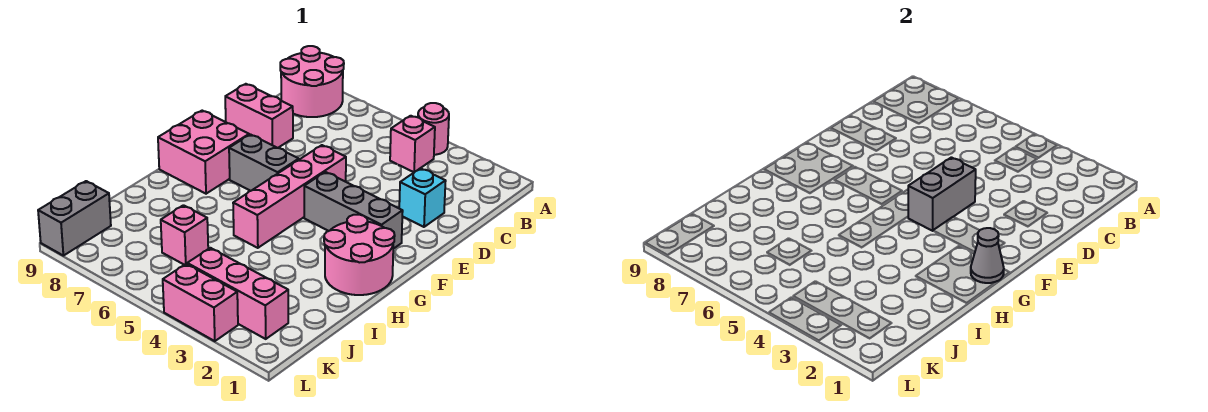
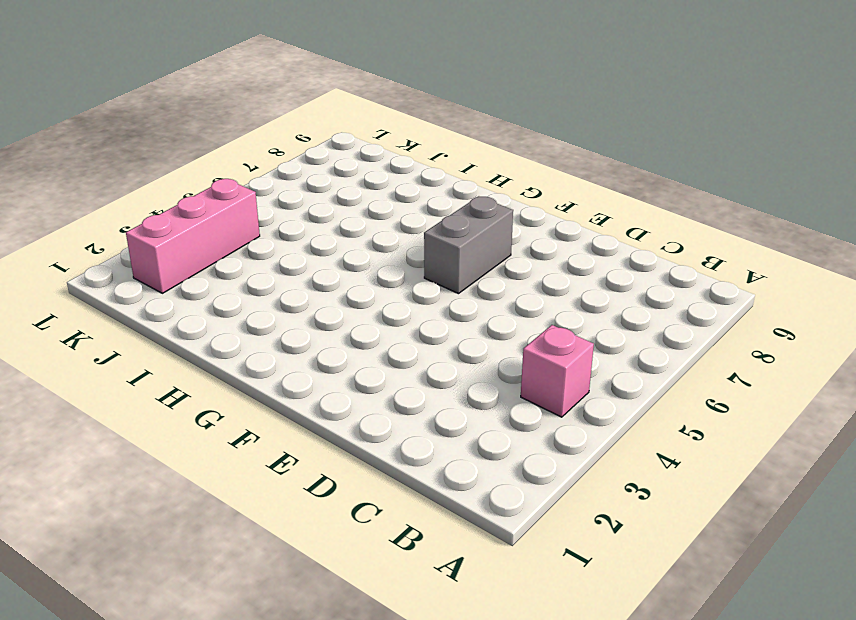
none -> pink round brick A4 level 1
none -> pink round brick A8:B9 level 1
none -> cyan brick D2 level 1

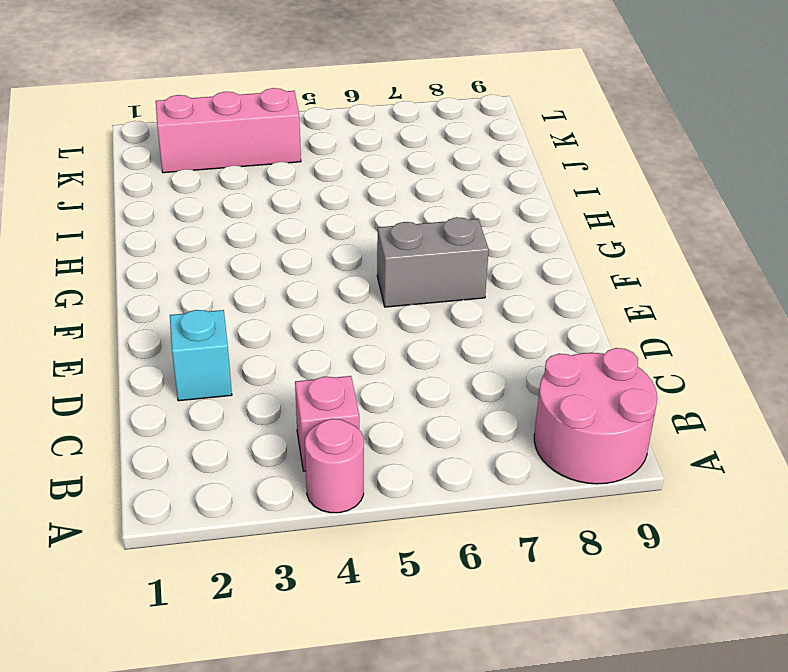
none -> pink brick D8:D9 level 1
none -> pink brick E5:H5 level 1
none -> grey brick F2:F4 level 1

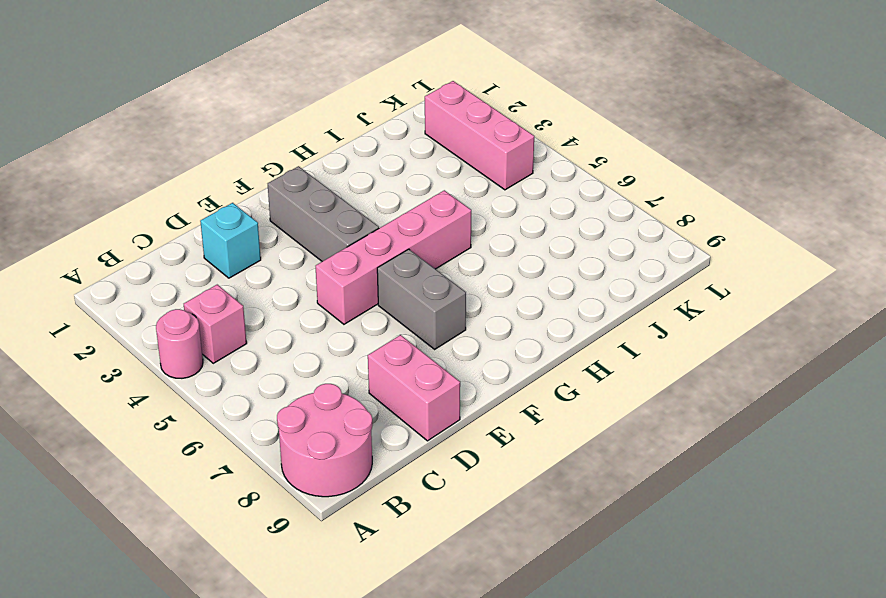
none -> pink brick F8:G9 level 1
none -> pink round brick G1:H2 level 1
none -> pink brick J6 level 1

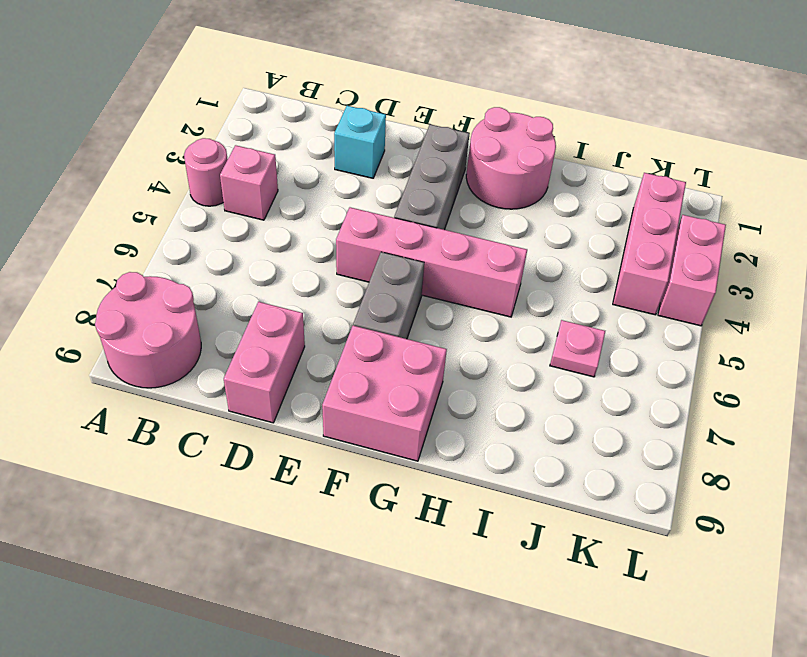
pink plate J6 level 1 -> pink brick J6 level 1
none -> grey brick K9:L9 level 1
none -> grey brick E4:F4 level 2
none -> grey cone G1 level 2

